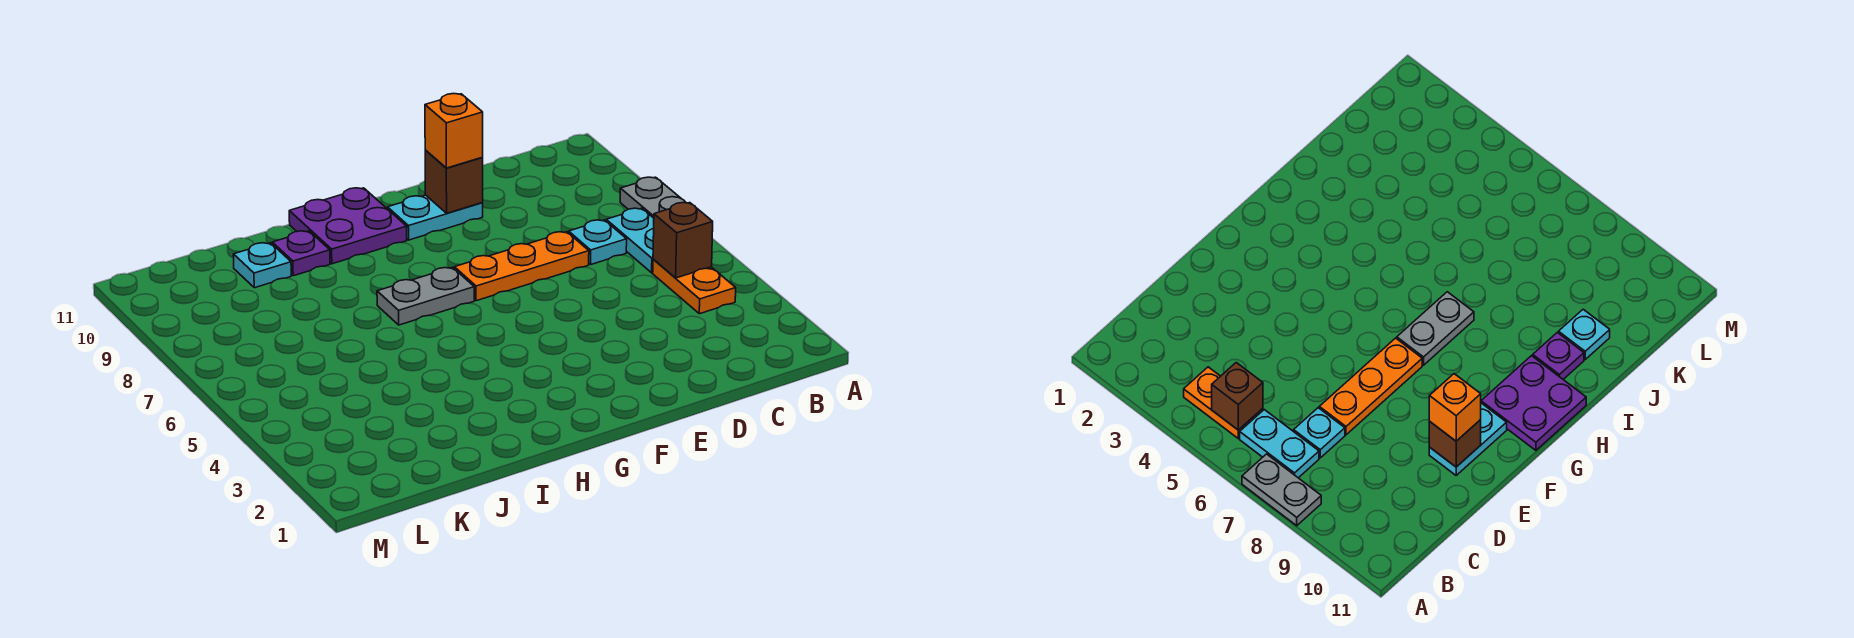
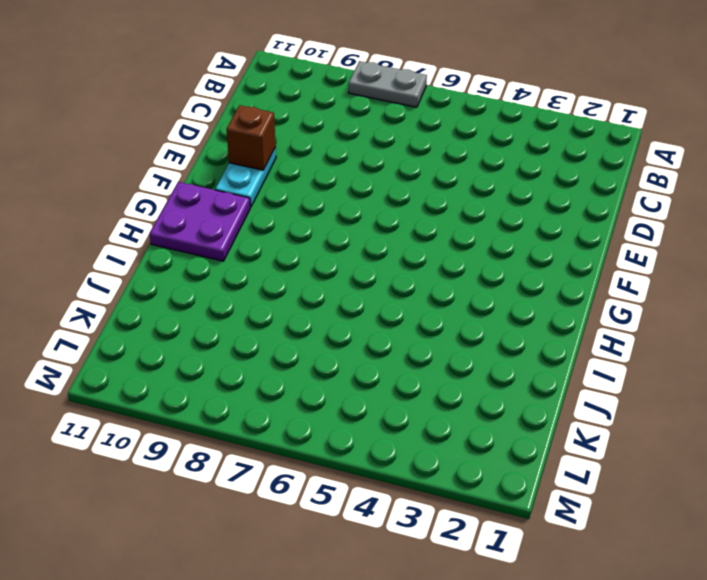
none -> orange plate B4:B5 level 1
none -> cyan plate B6:B7 level 1
none -> cyan plate C7 level 1

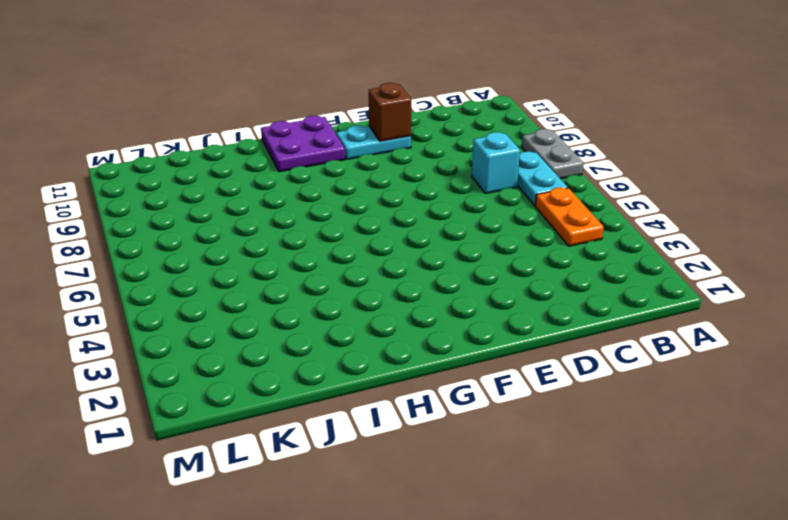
cyan brick C7 level 1 -> cyan plate C7 level 1
none -> orange plate D7:F7 level 1
none -> grey plate G7:H7 level 1
none -> purple plate I10 level 1

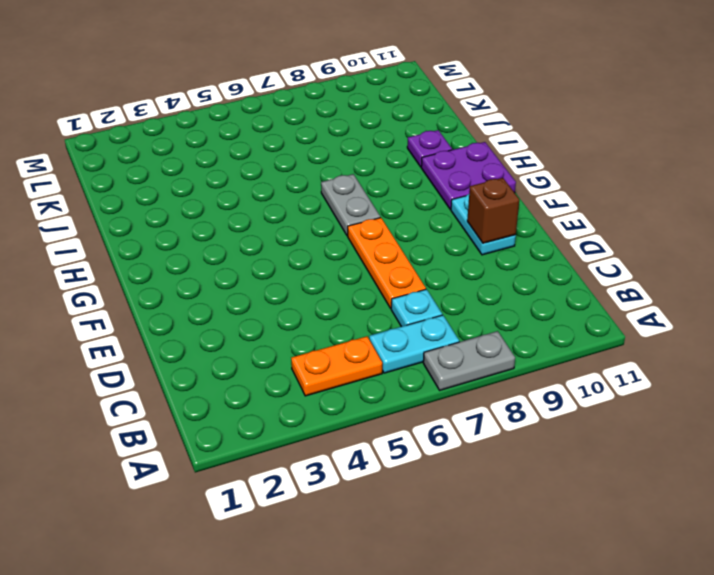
none -> cyan plate J10 level 1
none -> brown brick B5 level 2
none -> orange brick E10 level 3

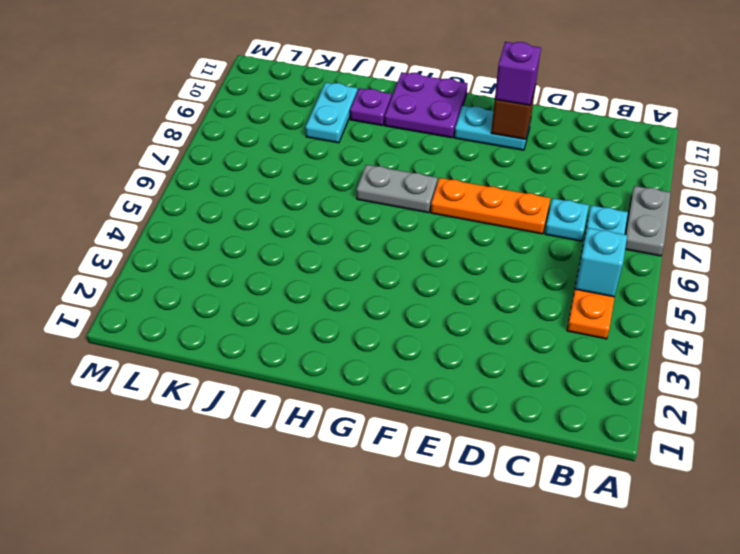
cyan brick B5 level 2 -> brown brick B5 level 2
purple brick E10 level 3 -> orange brick E10 level 3
cyan plate J9:J10 level 1 -> cyan plate J10 level 1

